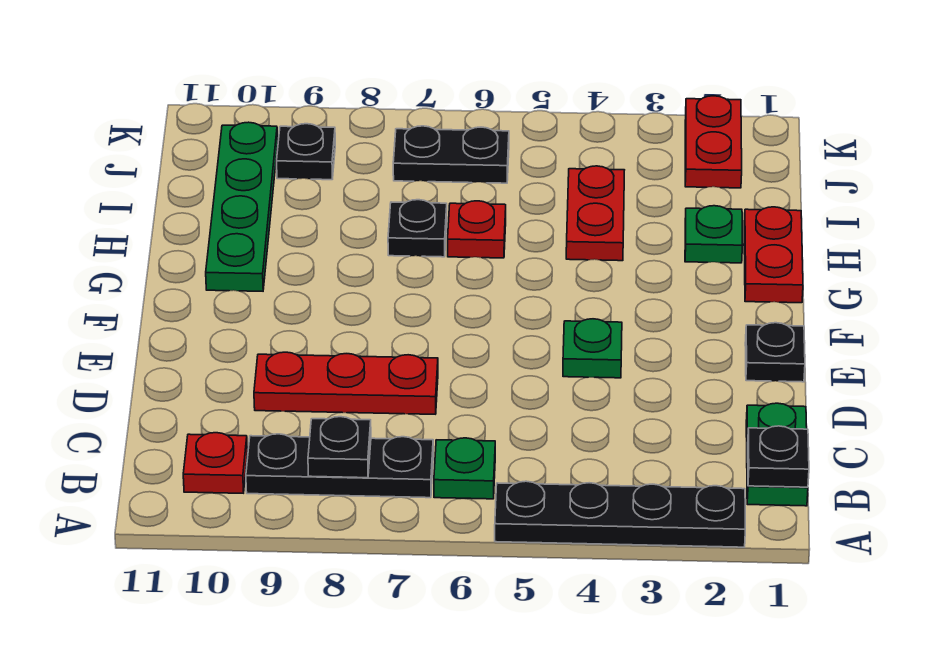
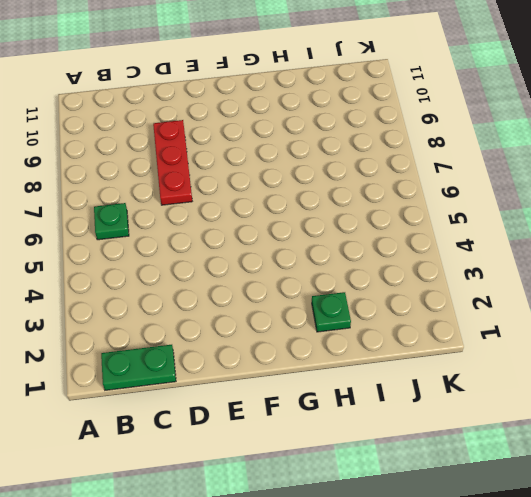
none -> black plate A2:A5 level 1
none -> black plate B7:B9 level 1
none -> red plate B10 level 1

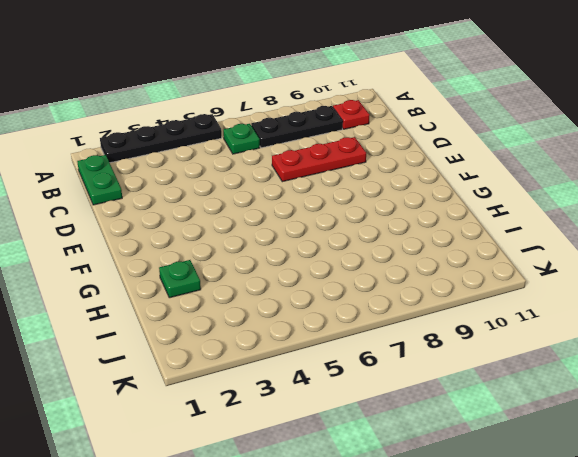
none -> black plate E1 level 1
none -> green plate E4 level 1
none -> red plate G1:H1 level 1

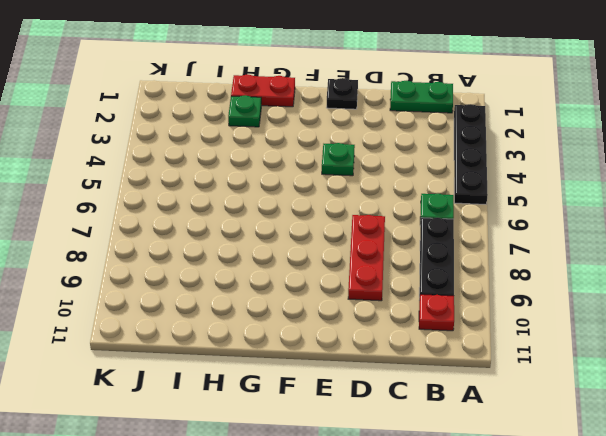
none -> green plate G10:J10 level 1
none -> red plate H4:I4 level 1
none -> red plate H6 level 1

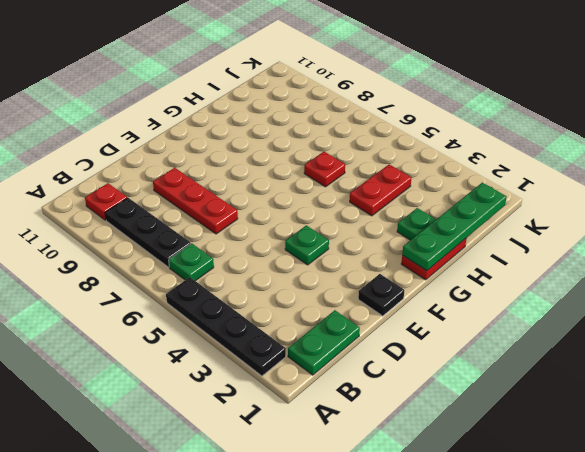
green plate G1:J1 level 2 -> green plate G10:J10 level 1
none -> black plate H7 level 1
none -> red plate J2:K2 level 1
none -> black plate J6:J7 level 1

